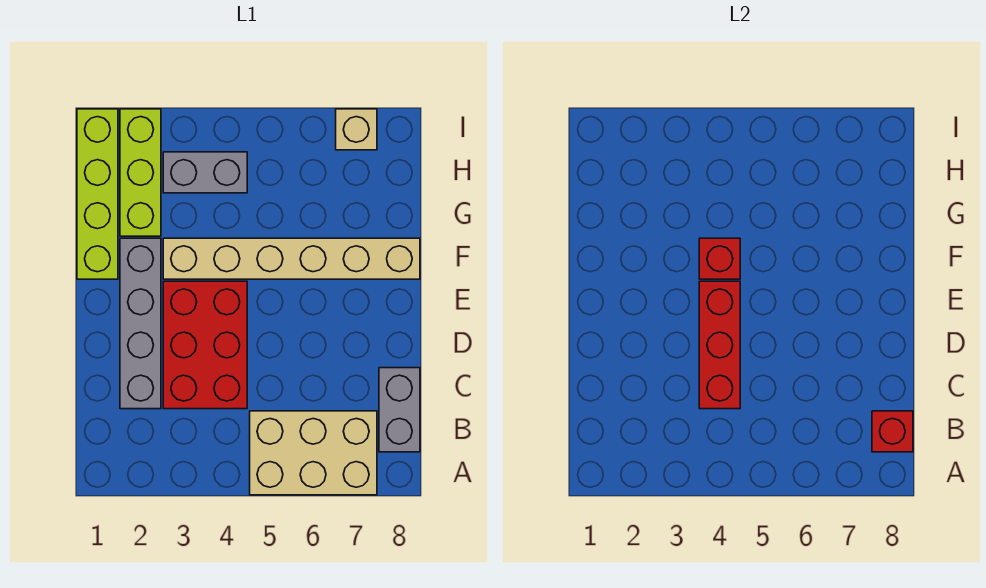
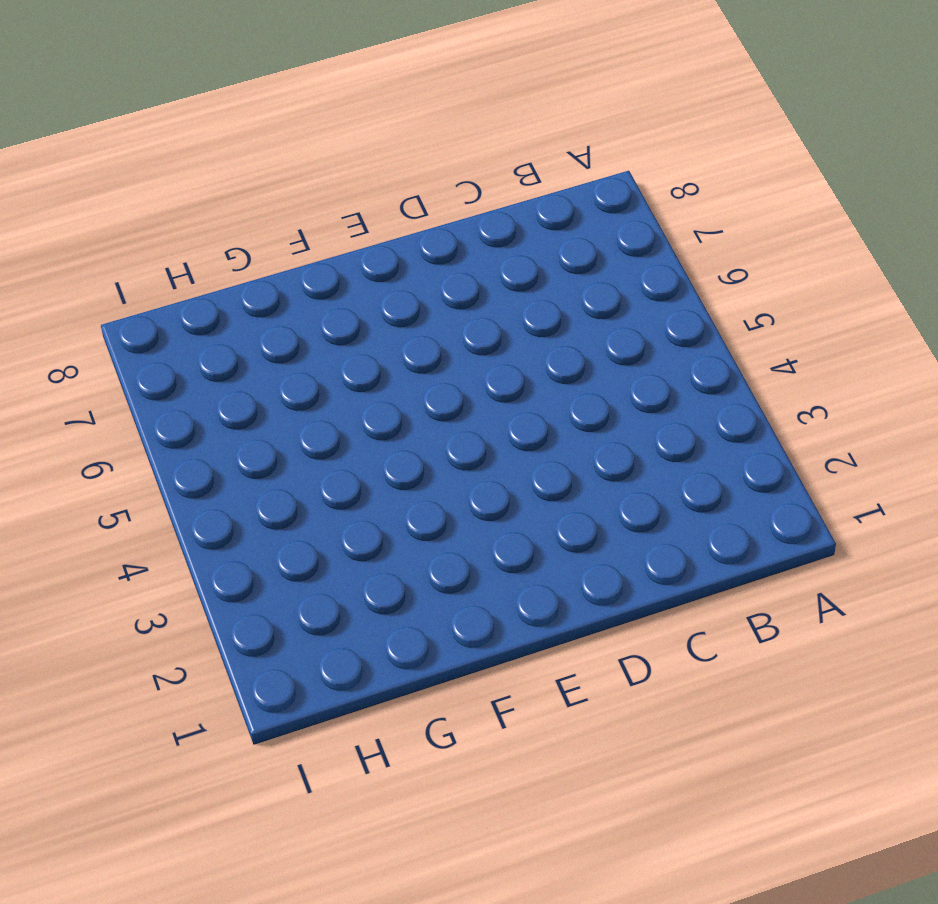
none -> tan brick A5:B7 level 1
none -> grey brick B8:C8 level 1
none -> grey brick C2:F2 level 1

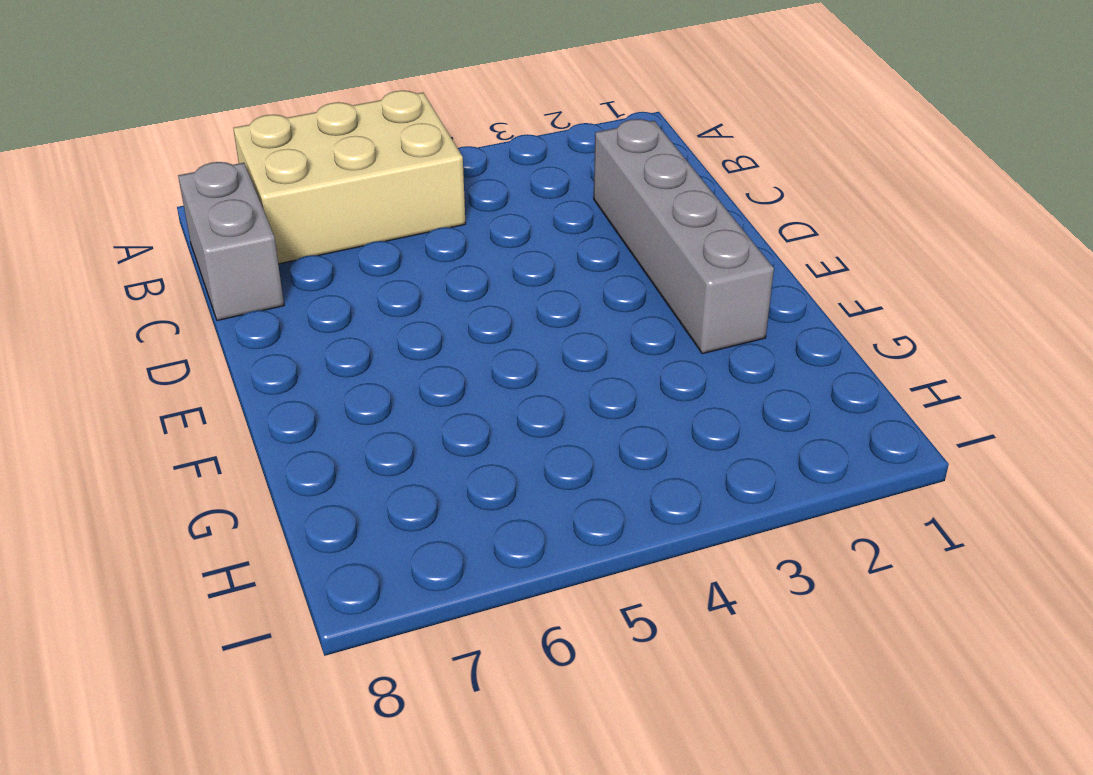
none -> red brick C3:E4 level 1
none -> lime brick F1:I1 level 1
none -> tan brick F3:F8 level 1

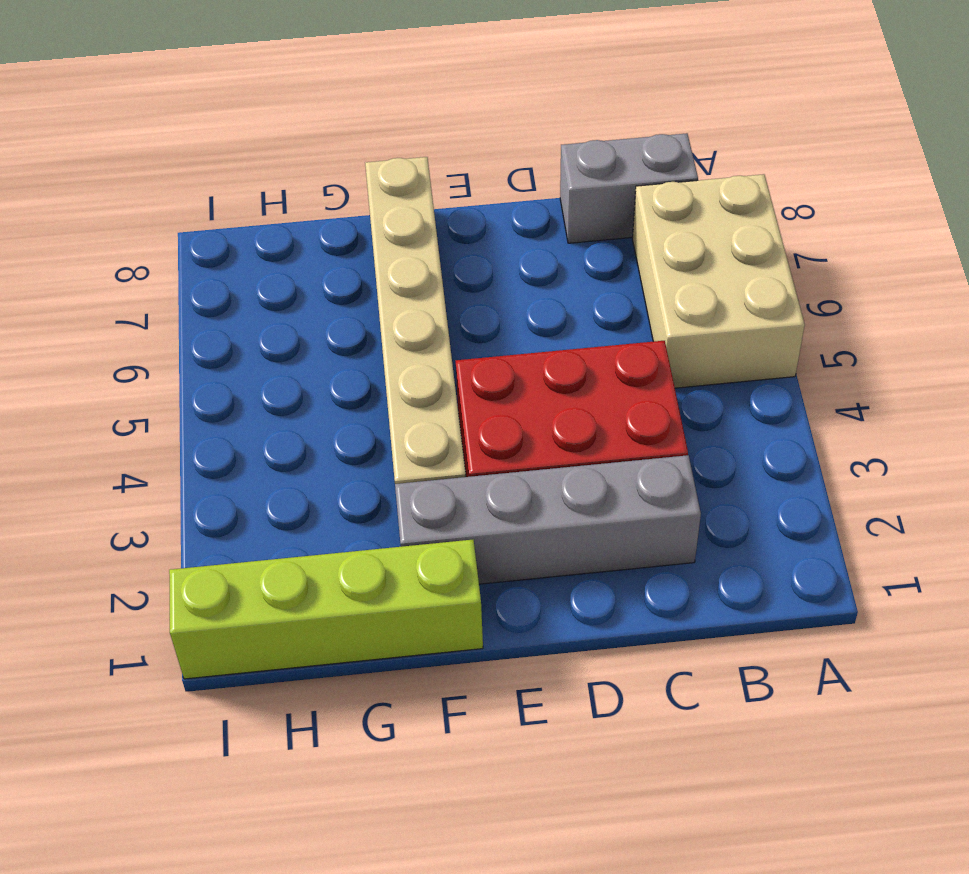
none -> lime brick G2:I2 level 1
none -> grey brick H3:H4 level 1
none -> tan brick I7 level 1

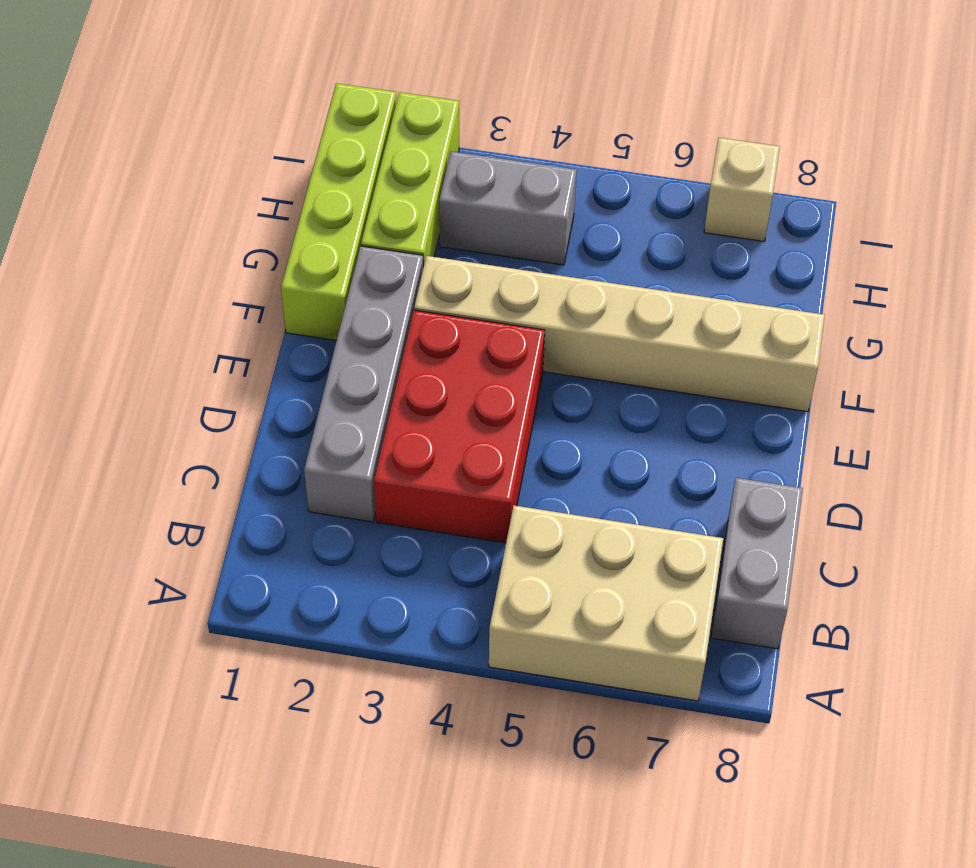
none -> red brick B8 level 2
none -> red brick C4:E4 level 2
none -> red brick F4 level 2

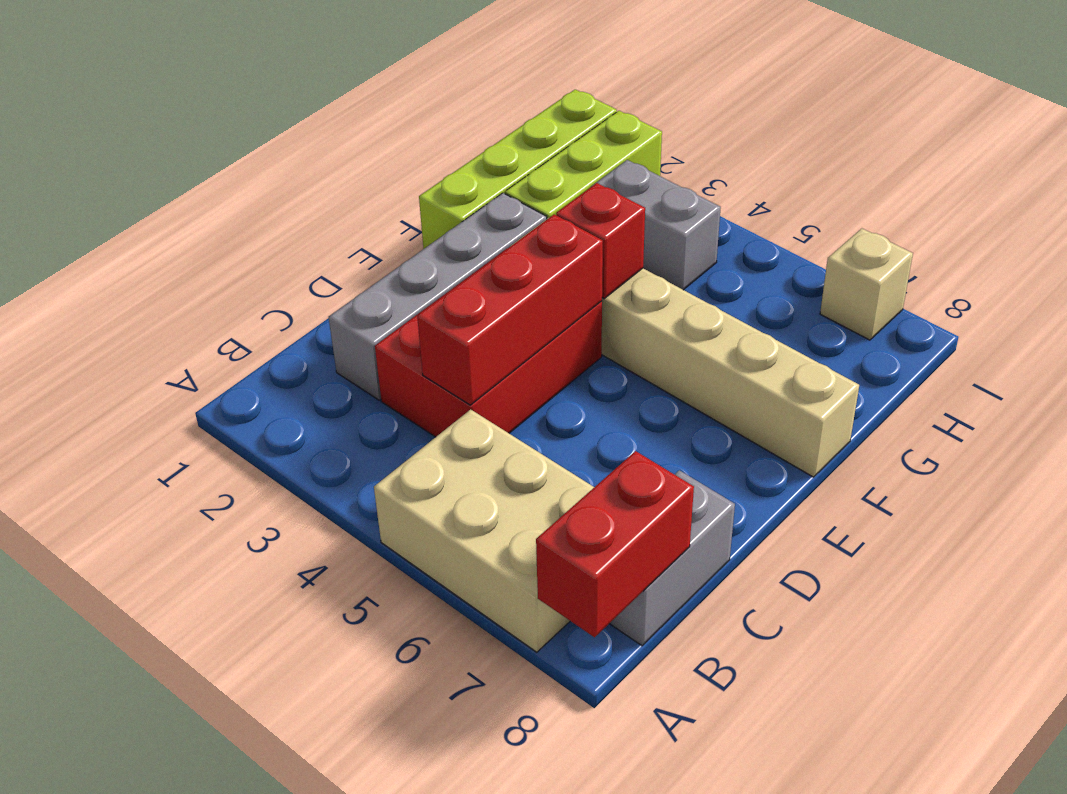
red brick A8:B8 level 2 -> red brick B8 level 2

